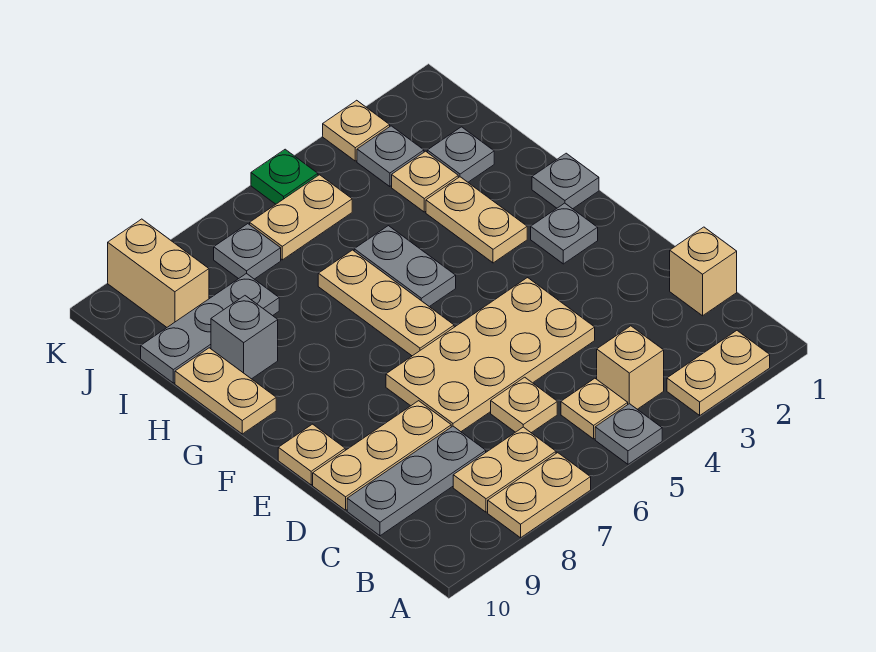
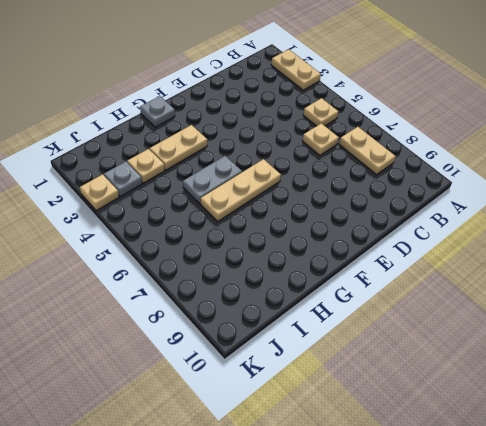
none -> grey plate A5 level 1
none -> tan plate A7:A8 level 1
none -> tan brick B4 level 1

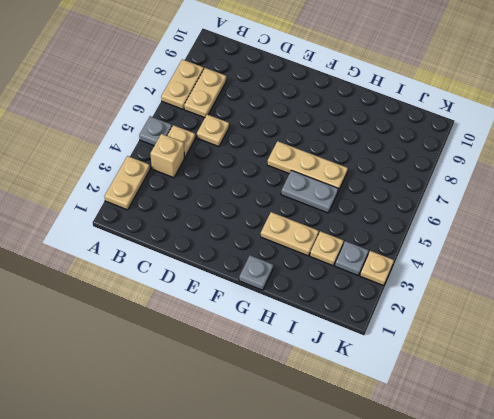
none -> tan brick C1 level 1
none -> grey plate C8:C10 level 1
none -> tan plate D4:E7 level 1

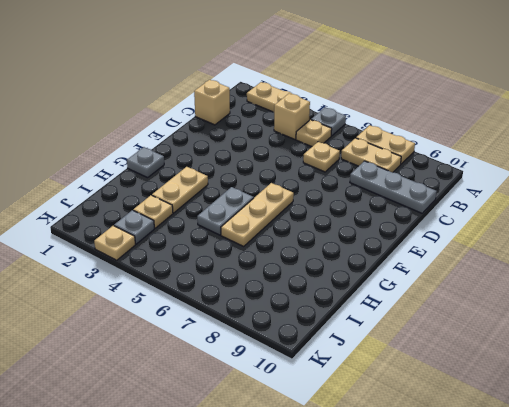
none -> tan plate D4:E7 level 1
none -> tan plate D8:D10 level 1
none -> tan plate E10 level 1

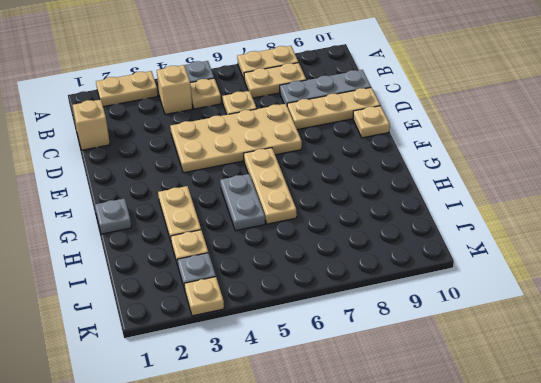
none -> grey plate F2 level 1
none -> tan plate G10:H10 level 1
none -> grey brick H9 level 1

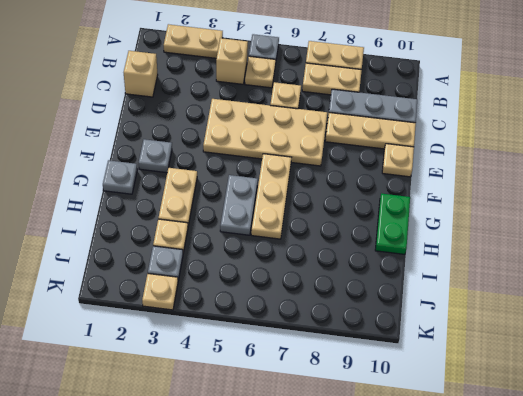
green plate G10:H10 level 1 -> tan plate G10:H10 level 1
none -> grey brick H9 level 1
none -> grey plate I2 level 1
none -> grey plate I8:I10 level 1

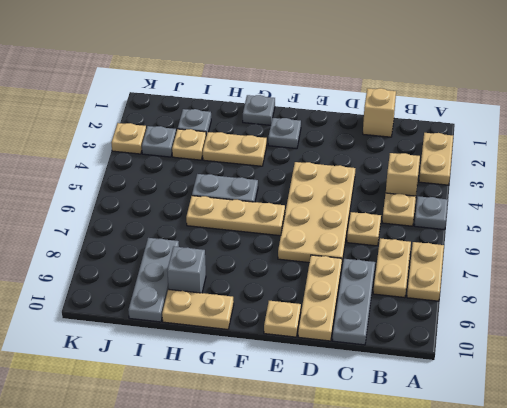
none -> tan plate J5:J6 level 1
none -> grey plate J7 level 1
none -> tan brick J9:K9 level 1

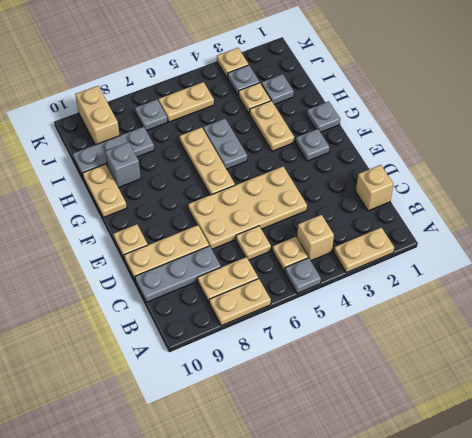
none -> green plate K5 level 1

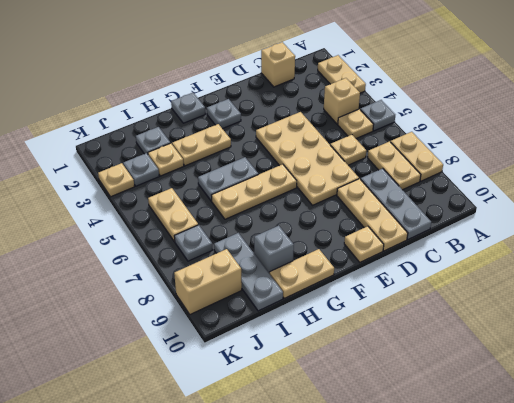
none -> green plate K5 level 1

